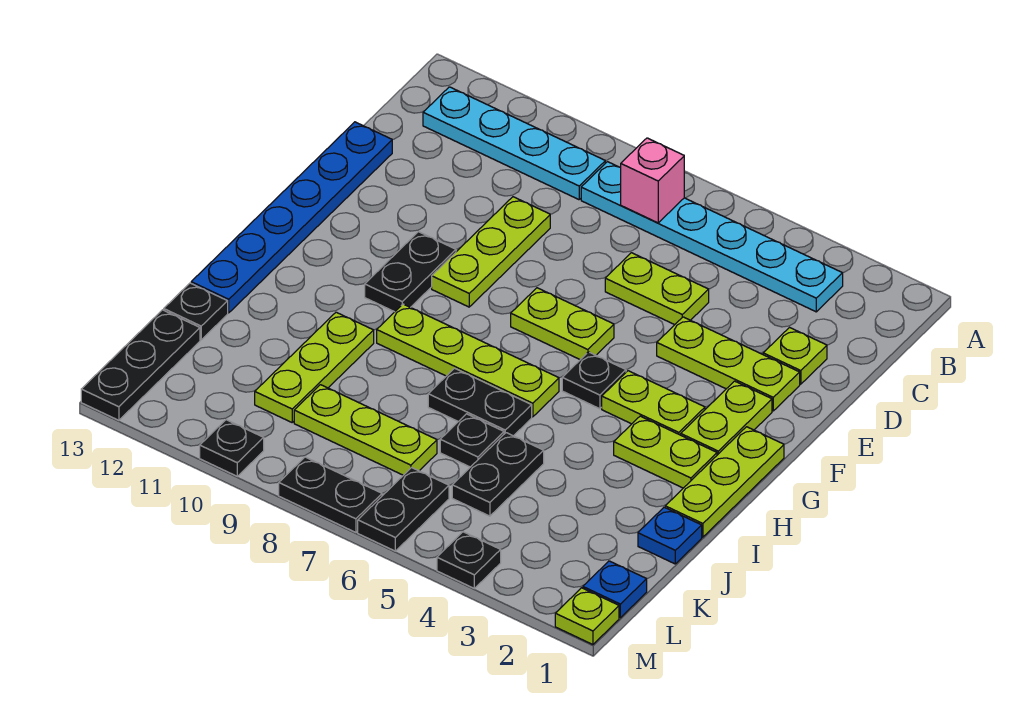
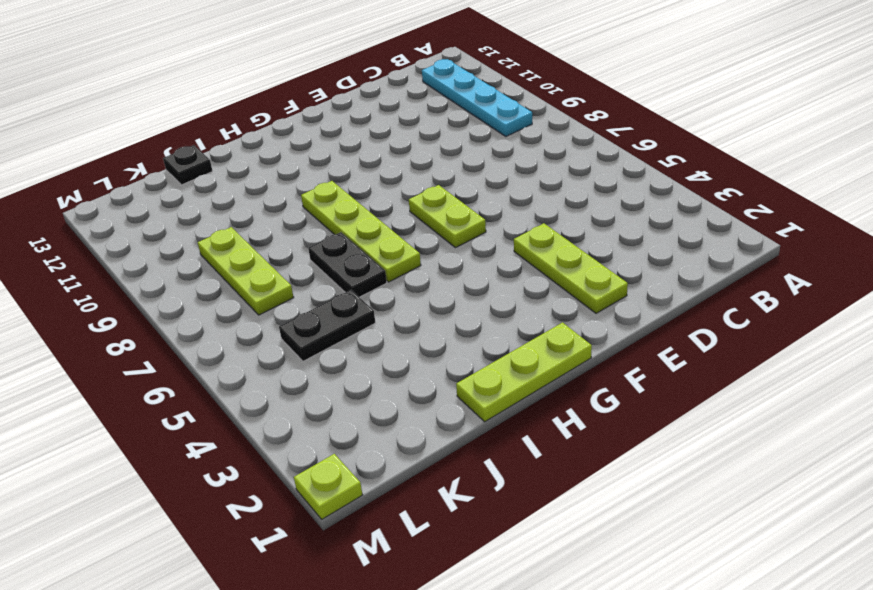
none -> cyan plate B3:B8 level 1
none -> lime plate D2 level 1
none -> lime plate D5:D6 level 1
none -> lime plate D9:F9 level 1

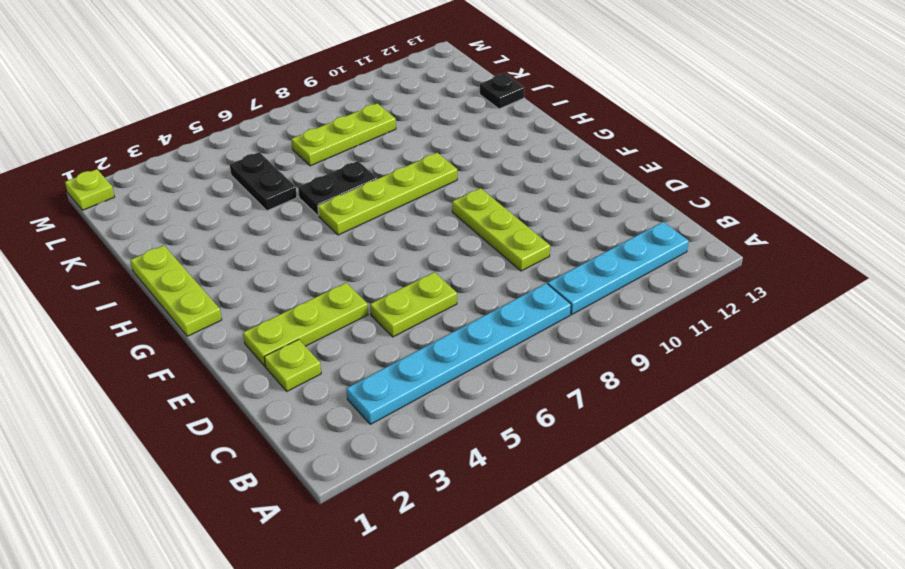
none -> blue plate D13:I13 level 1
none -> lime plate F2:G2 level 1
none -> lime plate F6:F7 level 1
none -> black plate F10:G10 level 1

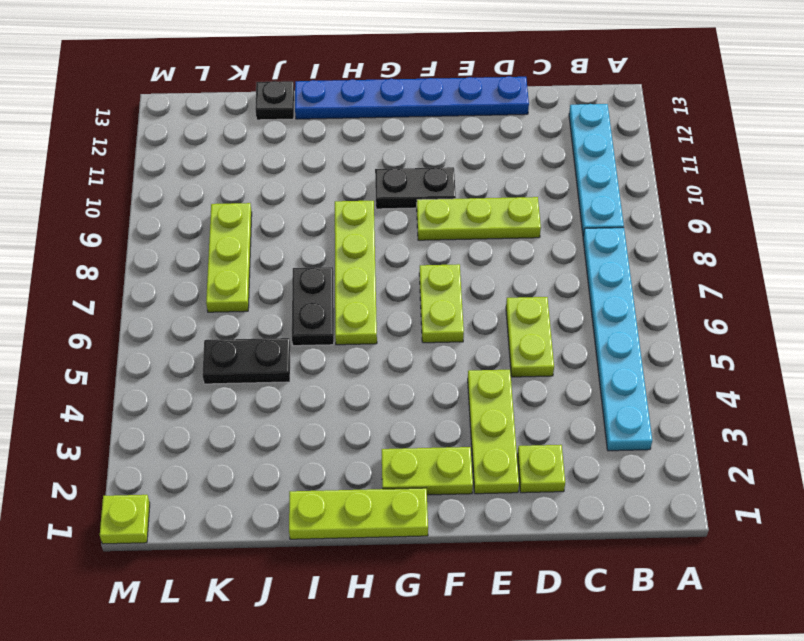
none -> lime plate G3:G4 level 1
none -> black plate G5 level 1
none -> lime plate H2:H3 level 1
none -> lime plate I10:K10 level 1

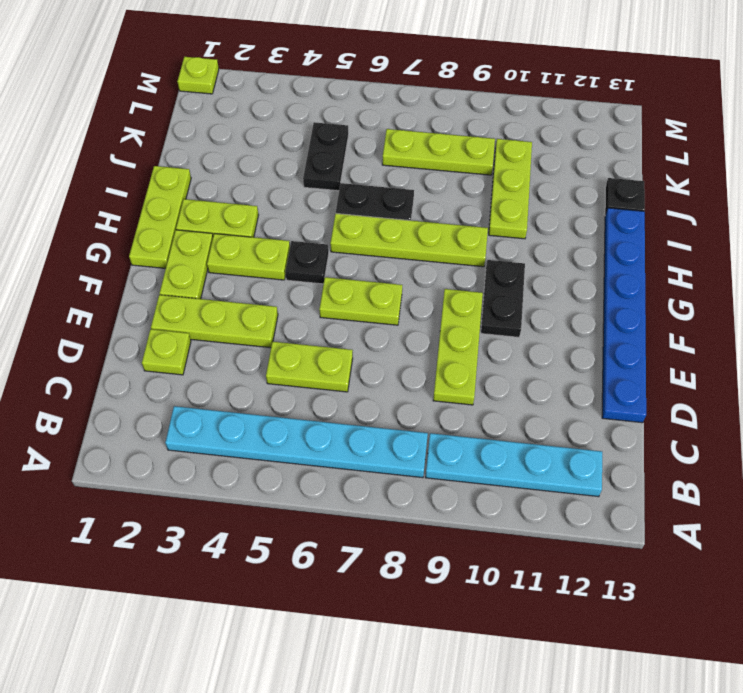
none -> blue plate J1 level 1
none -> black plate J6 level 1
none -> black plate K13:M13 level 1
none -> blue plate L1 level 1

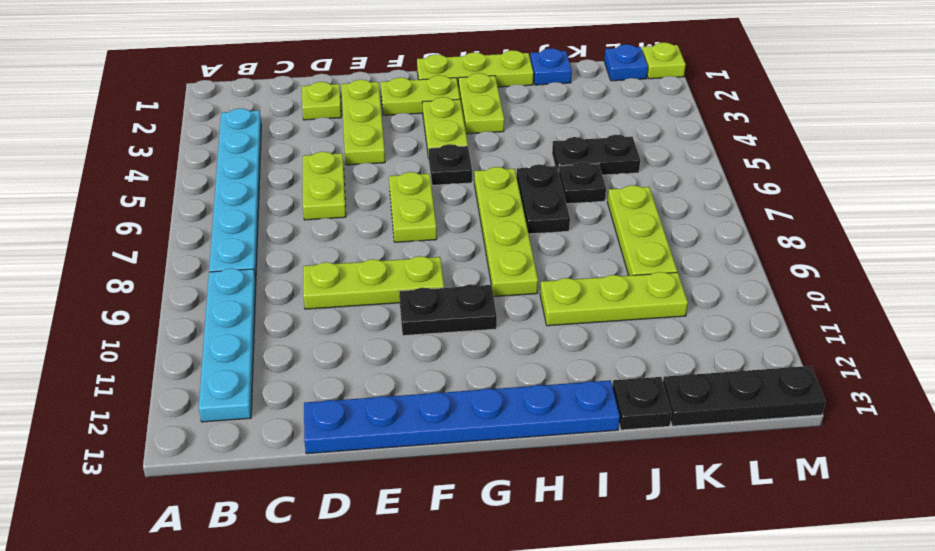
none -> black plate L6:M6 level 1
none -> black plate M4 level 1
none -> black plate M7:M8 level 1
none -> black plate M10 level 1

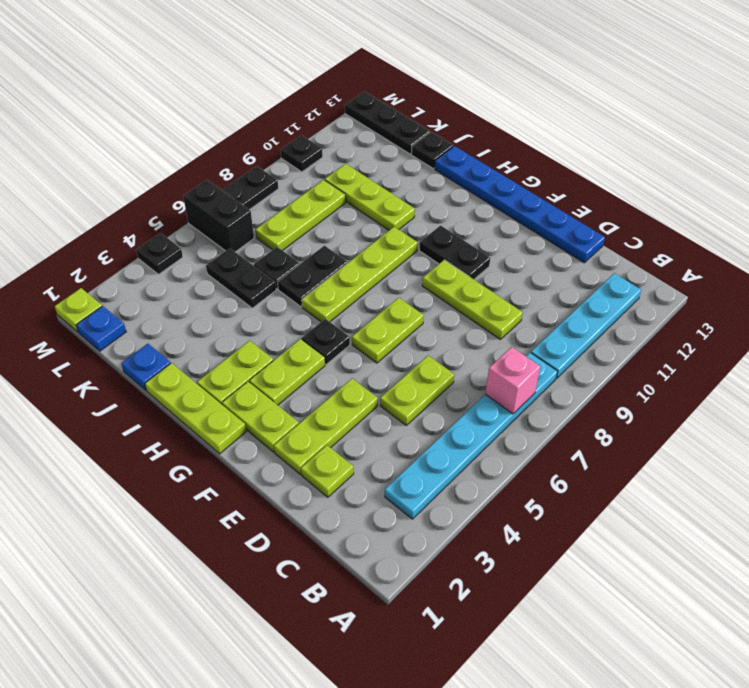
black brick L6:M6 level 1 -> black plate L6:M6 level 1

